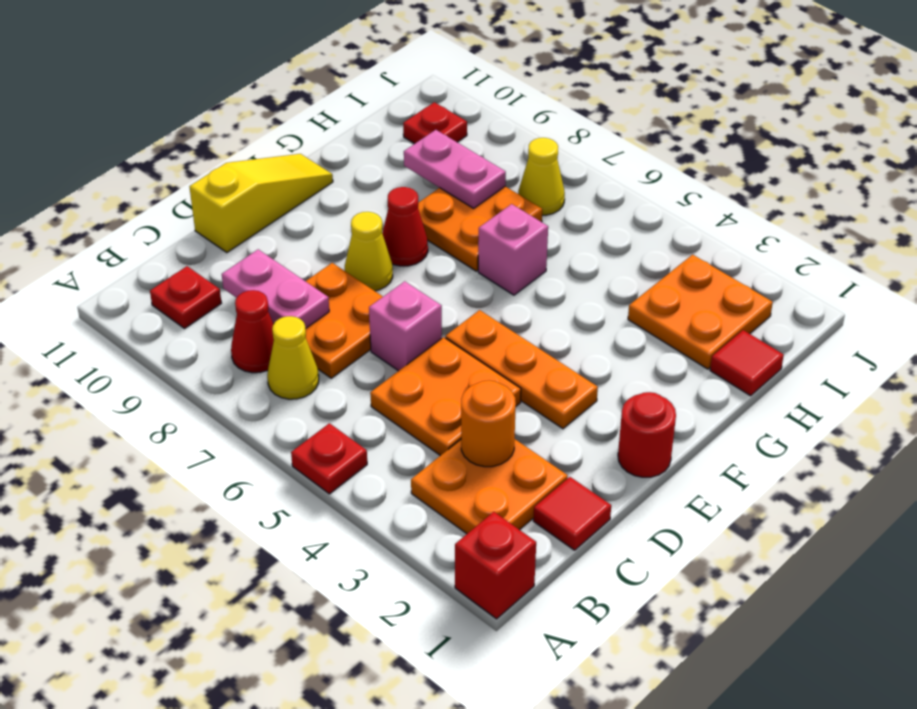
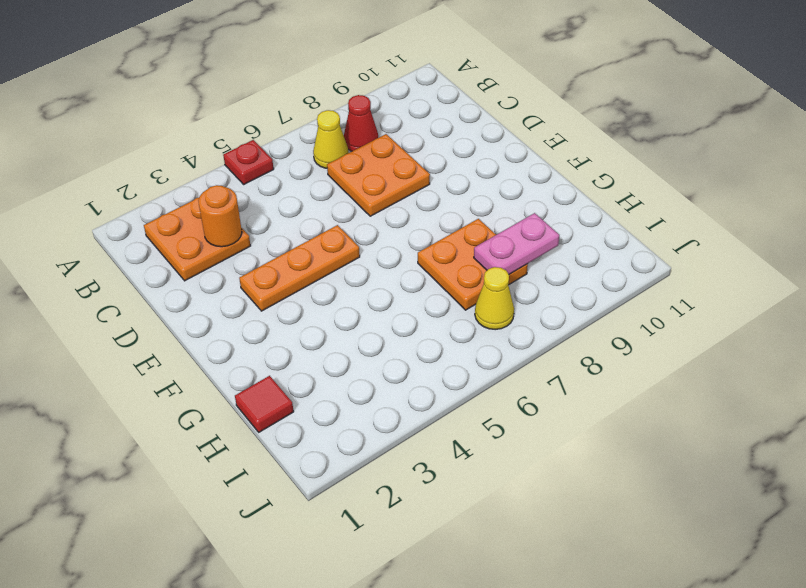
none -> red brick A1 level 1
none -> red plate B10 level 1
none -> red tile C1 level 1

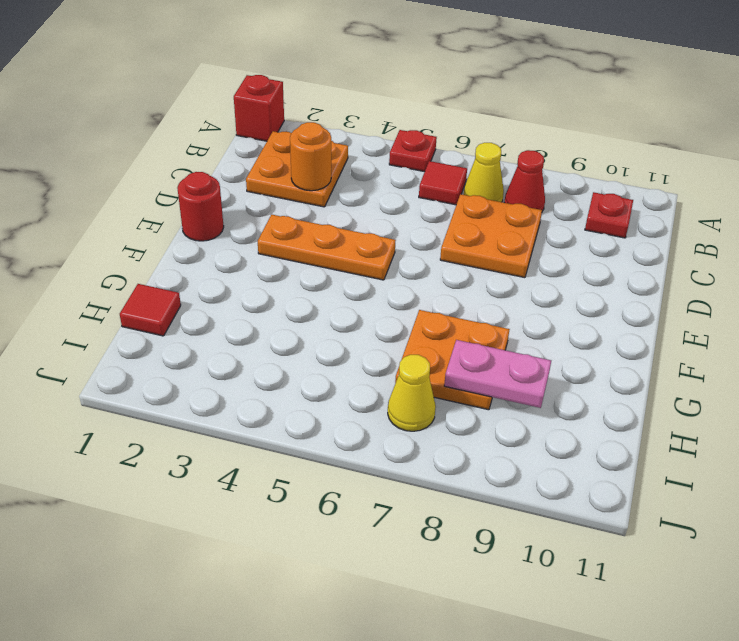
red tile B6 level 1 -> red tile C1 level 1
none -> orange plate C4:D5 level 1
none -> pink brick D6 level 1
none -> yellow slope D11:F11 level 1 top D

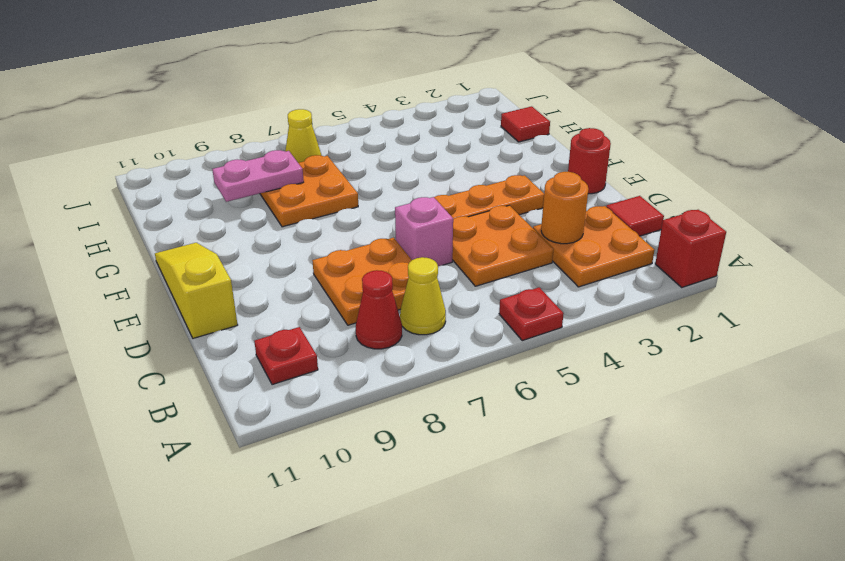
none -> yellow cone E8 level 1
none -> red cone F8 level 1
none -> pink brick G6 level 1

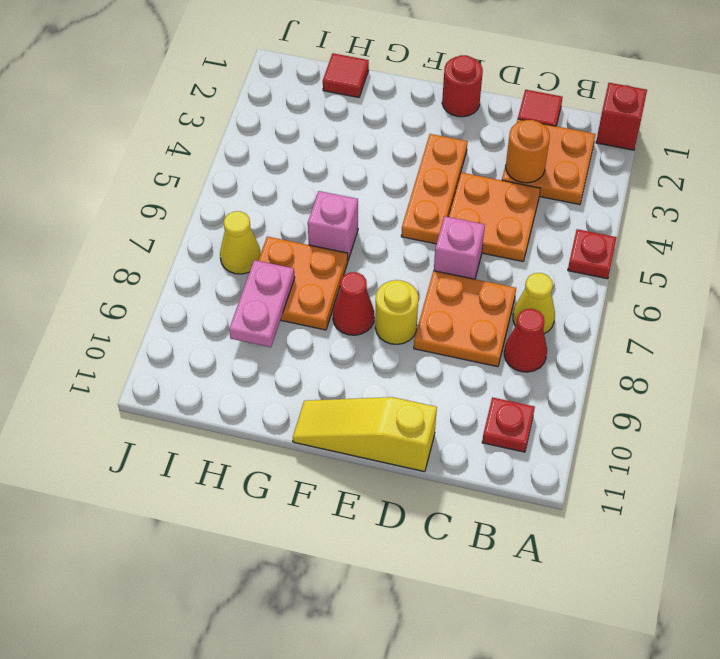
yellow round brick E8 level 1 -> yellow cone E8 level 1
none -> orange plate H2:I3 level 1
none -> red plate I10 level 1
none -> pink plate C8:C9 level 2

